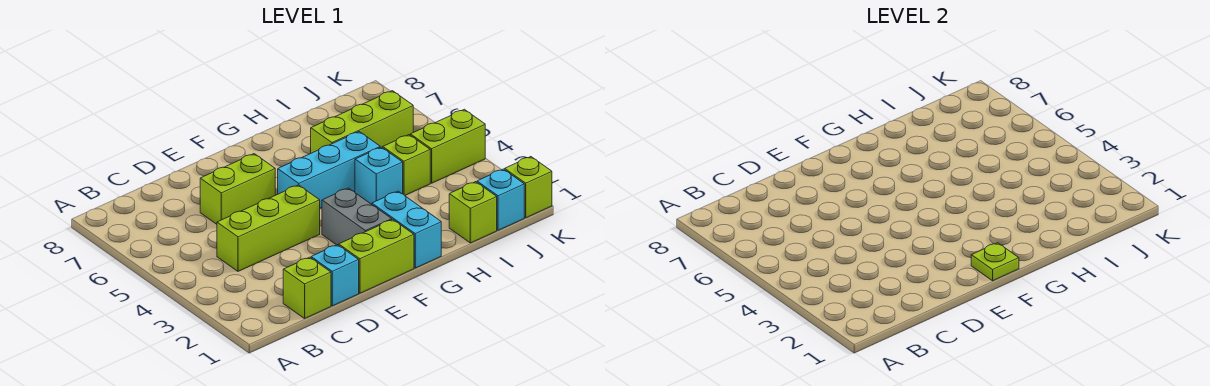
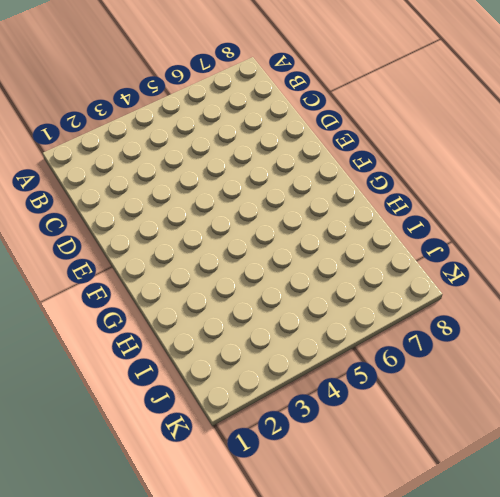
none -> lime brick C1 level 1
none -> lime brick C4:E4 level 1
none -> cyan brick D1 level 1

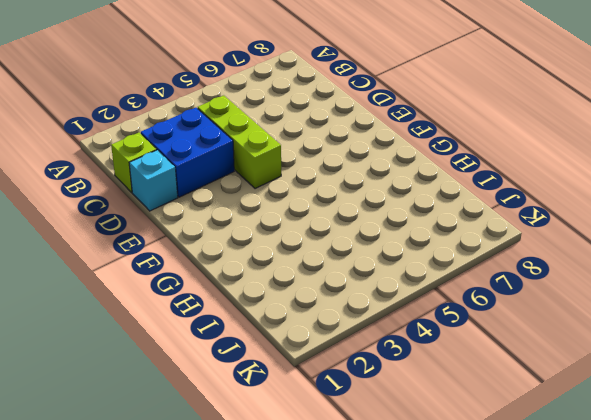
blue brick C2:D3 level 1 -> none
none -> lime brick D6:E6 level 1
none -> lime brick E1:F1 level 1
none -> grey brick F2:F3 level 1

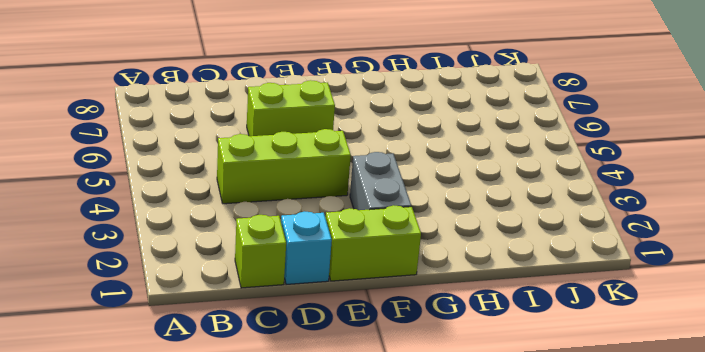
none -> cyan brick F5:H5 level 1
none -> cyan brick G1:G2 level 1
none -> cyan brick H4 level 1

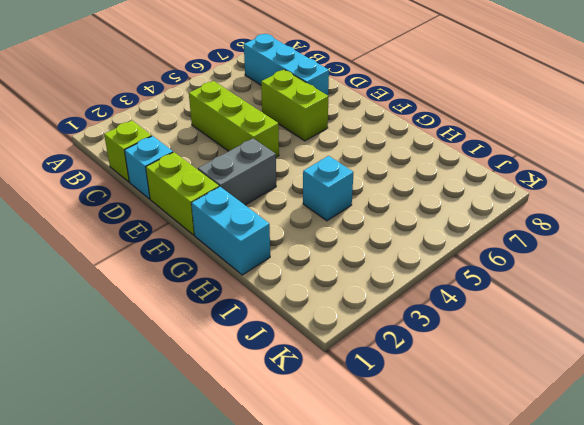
cyan brick B7:D7 level 1 -> cyan brick F5:H5 level 1
cyan brick G1:H1 level 1 -> cyan brick G1:G2 level 1
none -> lime brick H6:J6 level 1
none -> lime brick I1 level 1
none -> lime brick I4 level 1

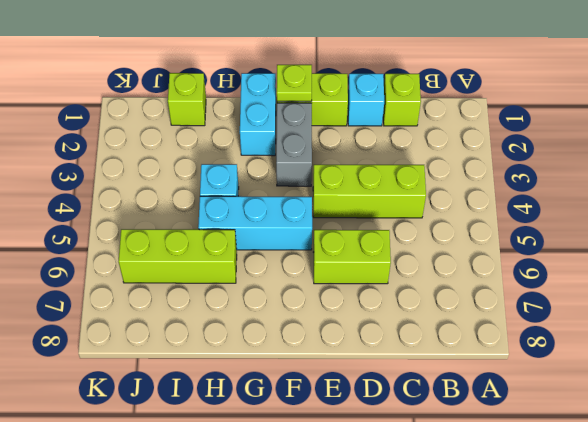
none -> lime brick I4 level 1
none -> cyan brick J1 level 1
none -> lime brick J4:K4 level 1

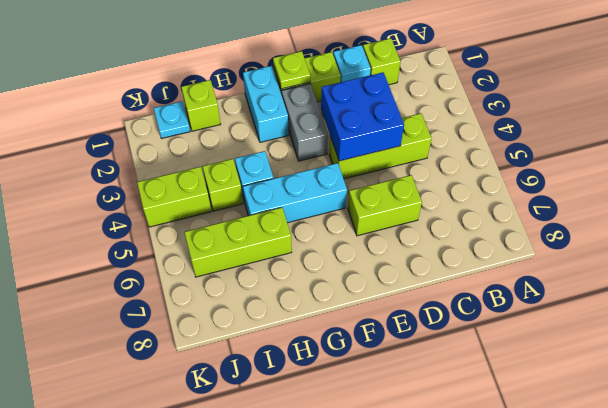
blue brick D3:E4 level 2 -> none
cyan plate J1 level 1 -> cyan brick J1 level 1
none -> lime brick K1 level 1

